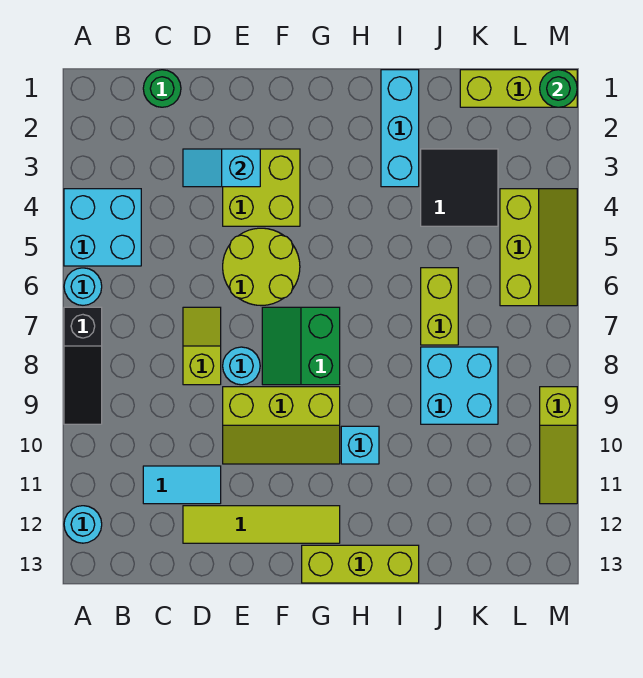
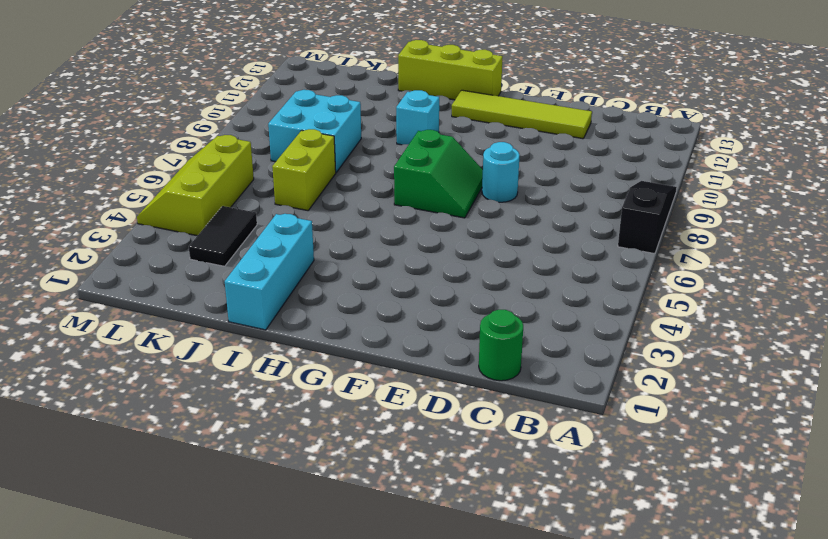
black tile K3:K4 level 1 -> black tile J3:K4 level 1
none -> cyan brick A4:B5 level 1
none -> cyan round brick A6 level 1
none -> cyan round brick A12 level 1

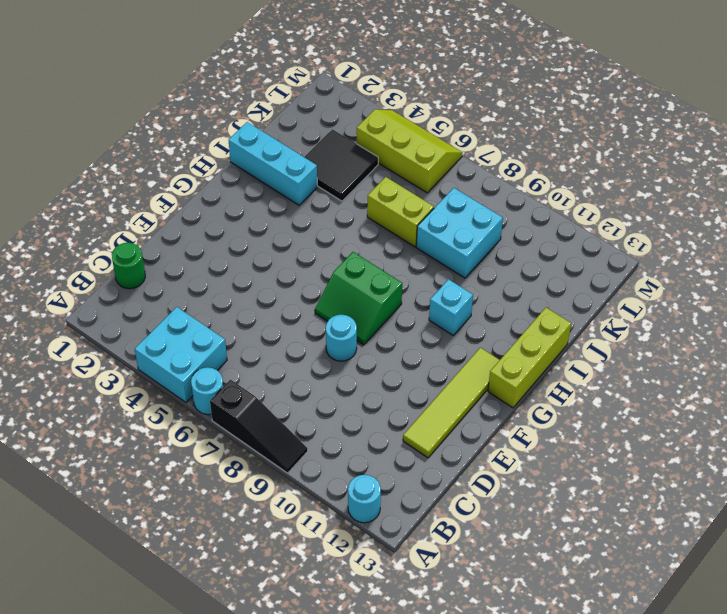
none -> cyan tile C11:D11 level 1
none -> lime slope D7:D8 level 1 top 8
none -> lime brick E3:F4 level 1

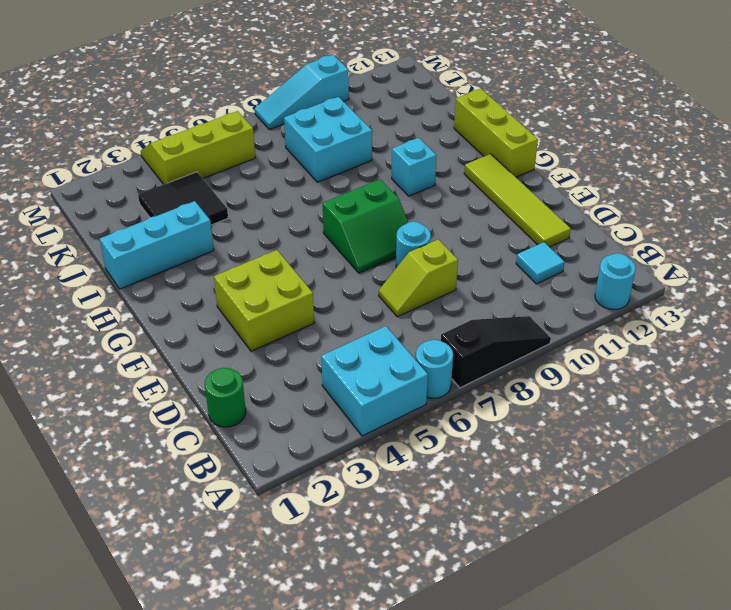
cyan tile C11 level 1 -> cyan tile C11:D11 level 1
cyan slope M8:M10 level 1 top 10 -> lime slope M9:M11 level 1 top 9
none -> lime round brick E5:F6 level 1
none -> lime slope E9:G10 level 1 top 9
none -> lime brick J6:J7 level 1

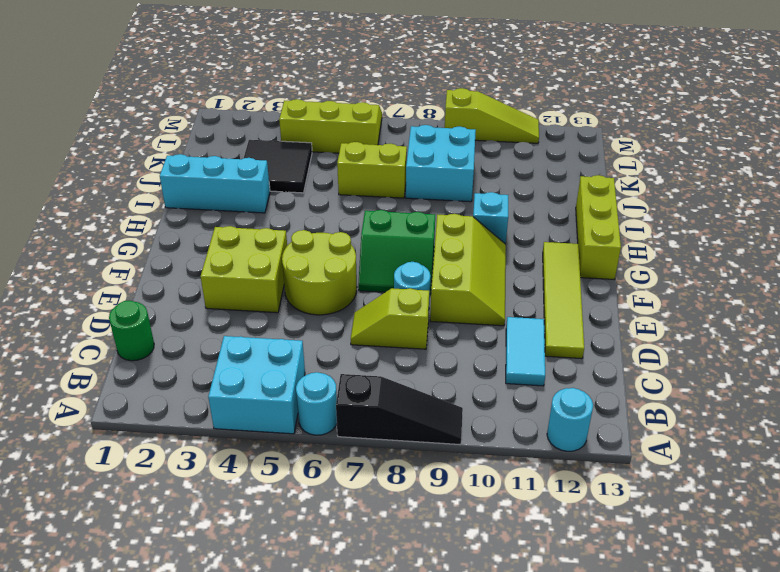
none -> lime brick K1:M1 level 1
none -> cyan slope D3:E3 level 2 top E
none -> green round brick M1 level 2

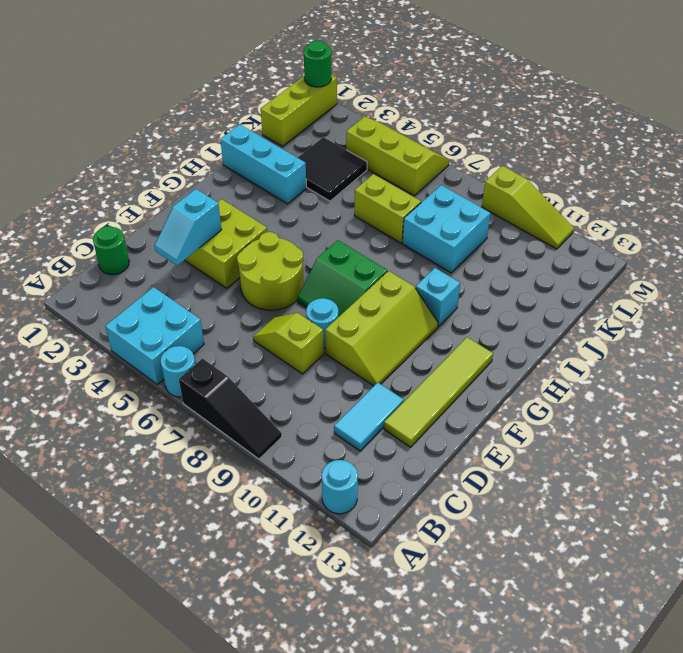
none -> lime brick G13:I13 level 1

